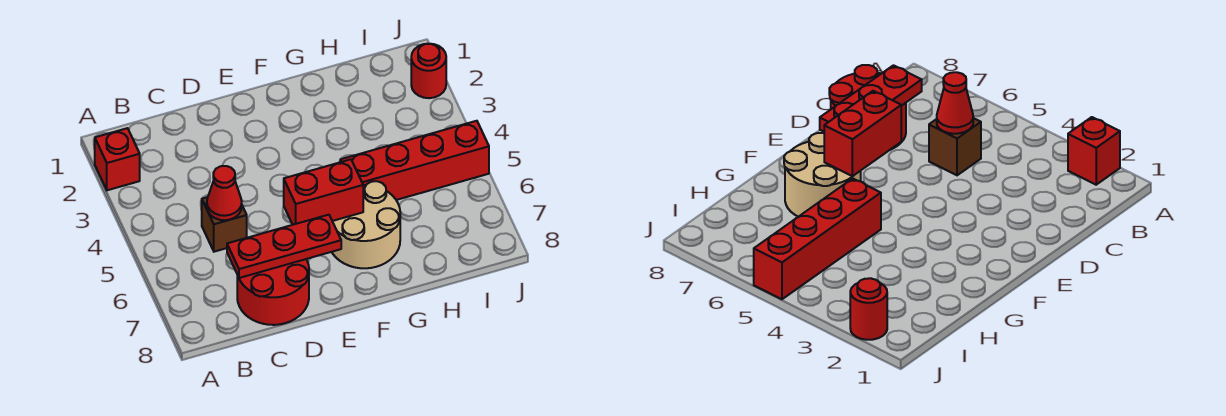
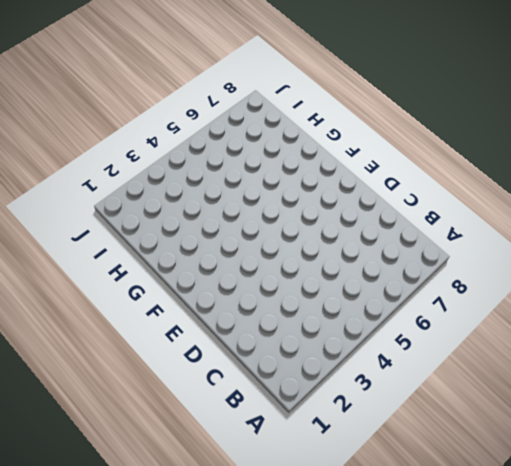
none -> red brick A2 level 1
none -> brown brick C5 level 1

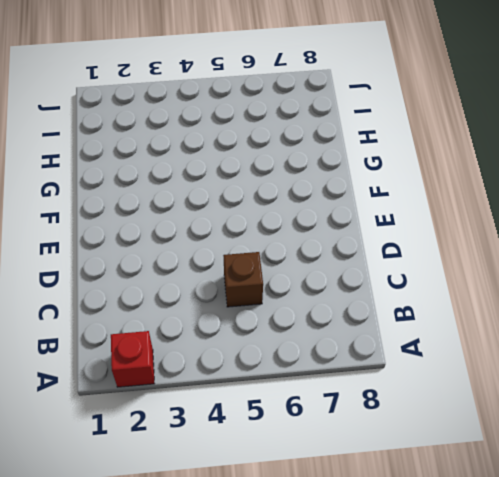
none -> red round brick C7:D8 level 1
none -> tan round brick F6:G7 level 1

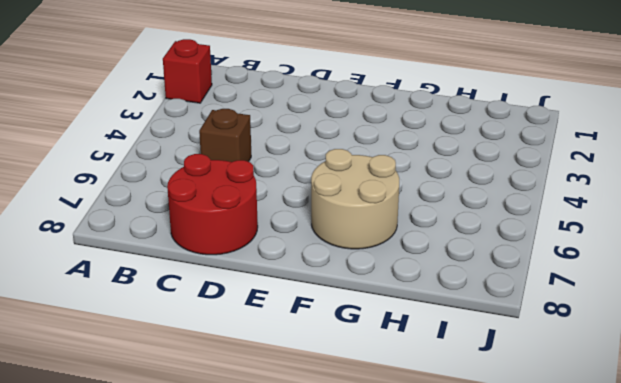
none -> red brick G5:J5 level 1
none -> red round brick J2 level 1

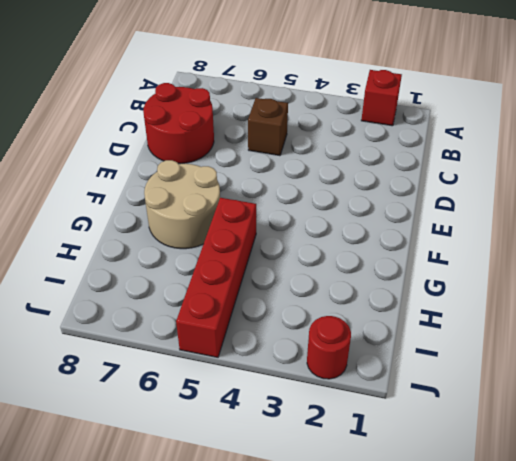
none -> red cone C5 level 2
none -> red plate C7:E7 level 2

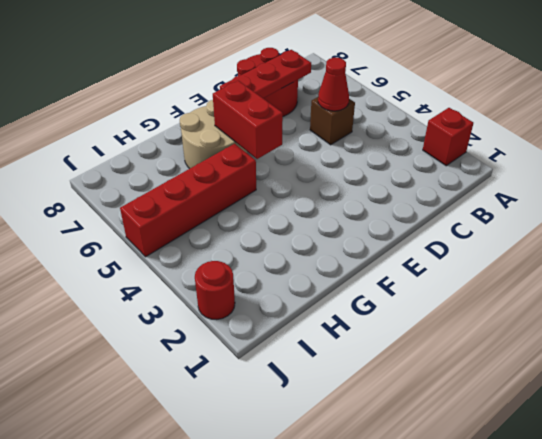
red brick F5:F6 level 2 -> red brick E6:F6 level 2

